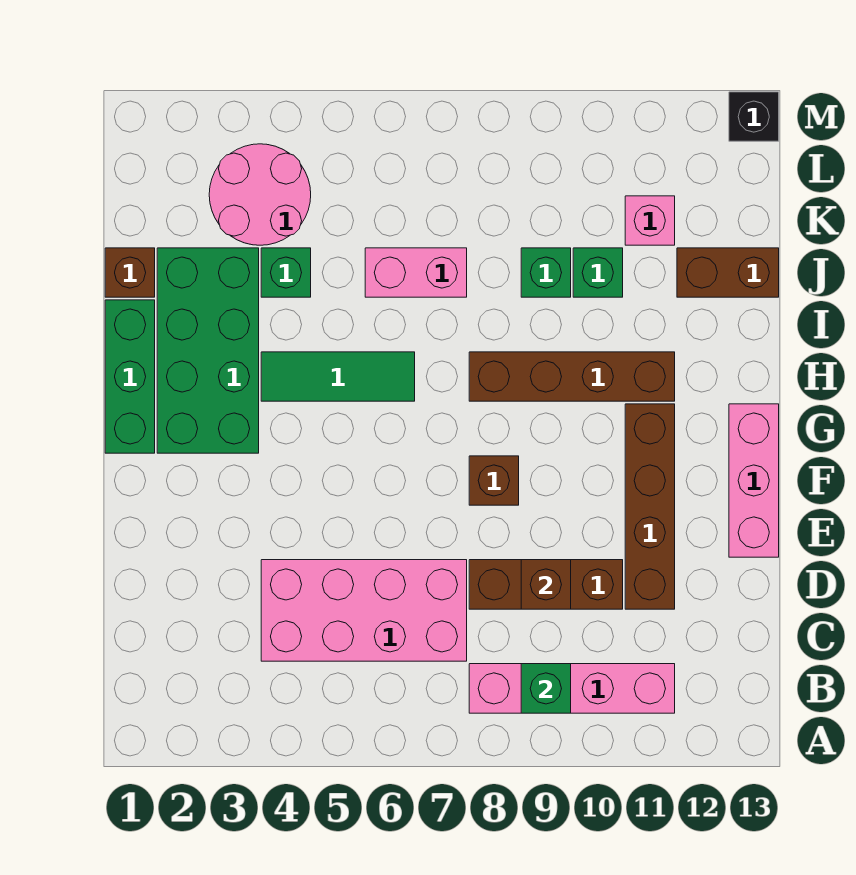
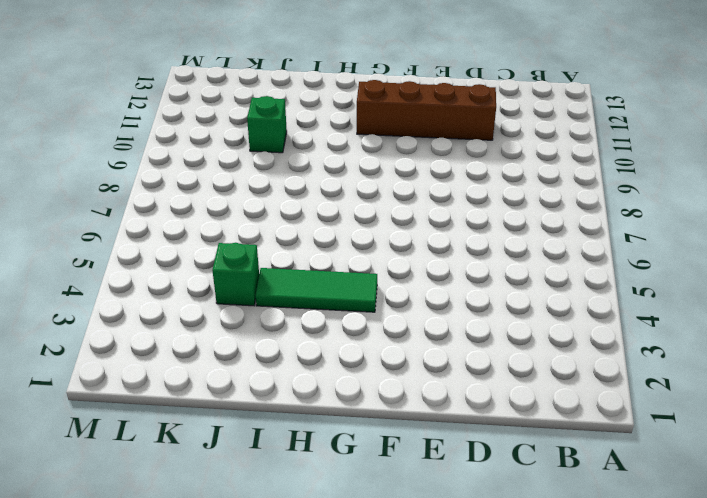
green tile G4:I4 level 1 -> green tile H4:H6 level 1
none -> pink brick B8:B11 level 1
none -> pink brick C4:D7 level 1
none -> brown brick D8:D10 level 1

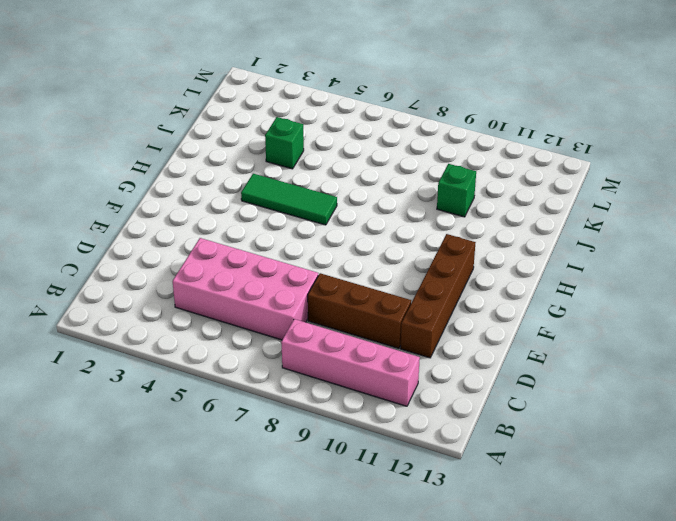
none -> pink brick E13:G13 level 1
none -> brown brick F8 level 1
none -> green brick G1:I1 level 1

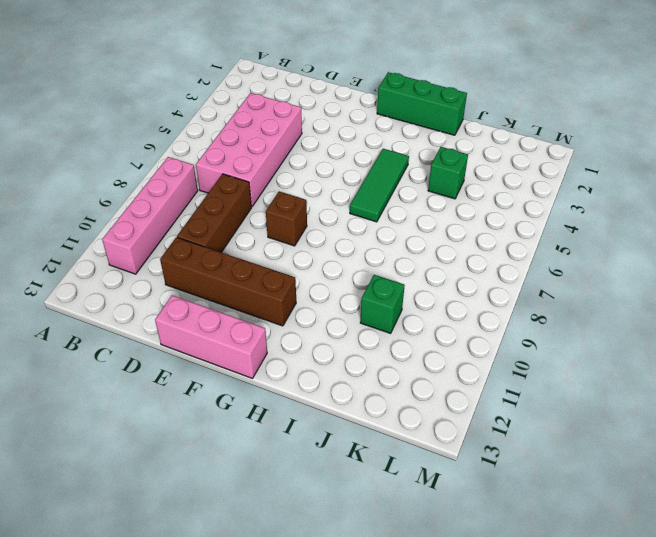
none -> green brick G2:J3 level 1
none -> brown brick H8:H11 level 1
none -> brown brick J1 level 1

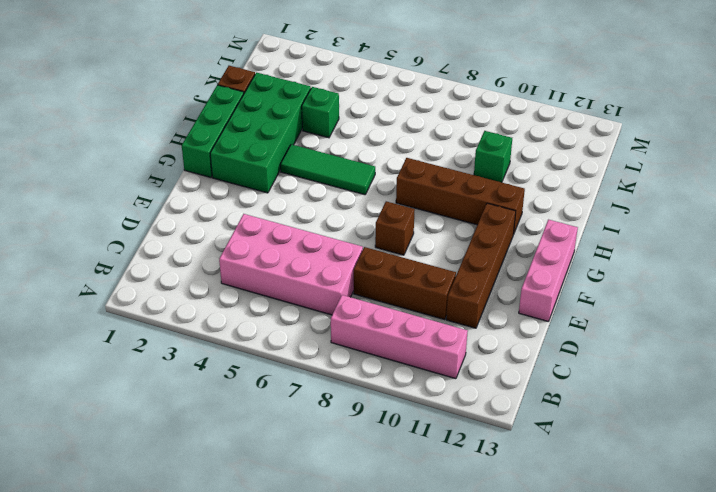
none -> pink brick J6:J7 level 1
none -> green brick J9 level 1
none -> brown brick J12:J13 level 1

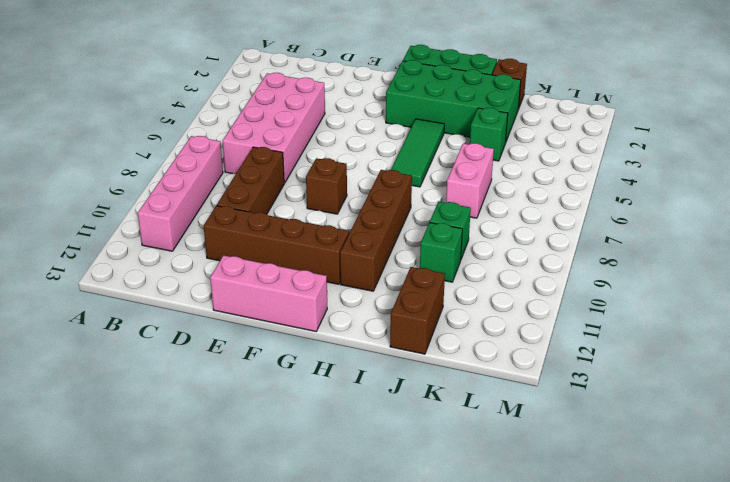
none -> pink round brick K3:L4 level 1
none -> pink brick K11 level 1
none -> black brick M13 level 1

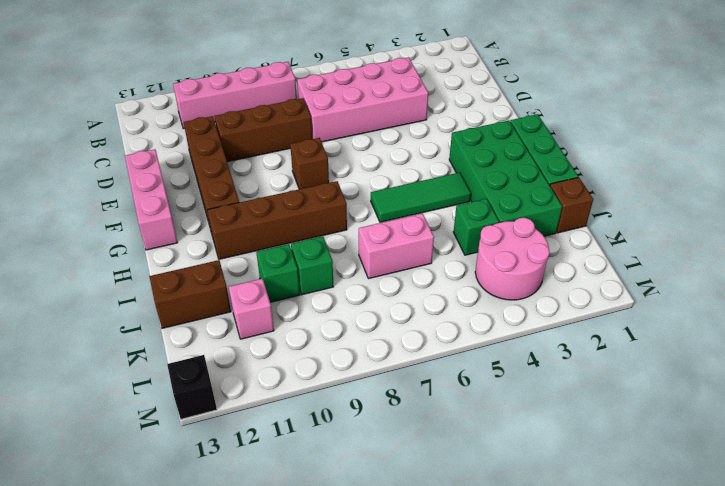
none -> green brick B9 level 2
none -> brown brick D9 level 2

